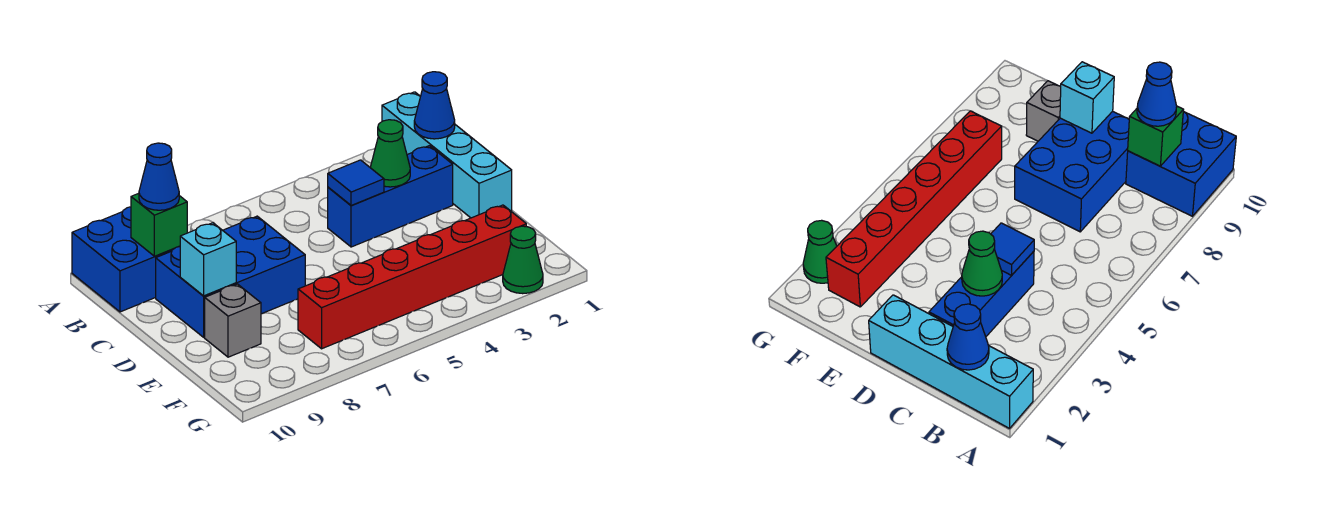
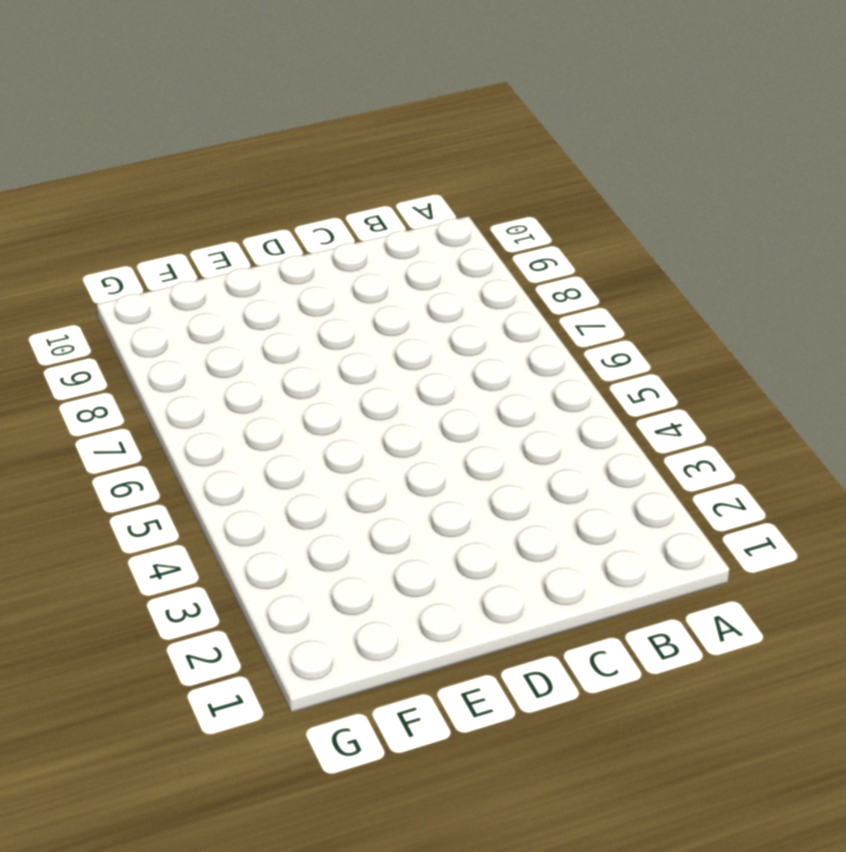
none -> cyan brick A1:D1 level 1
none -> blue brick A9:B10 level 1
none -> blue brick C2:C4 level 1

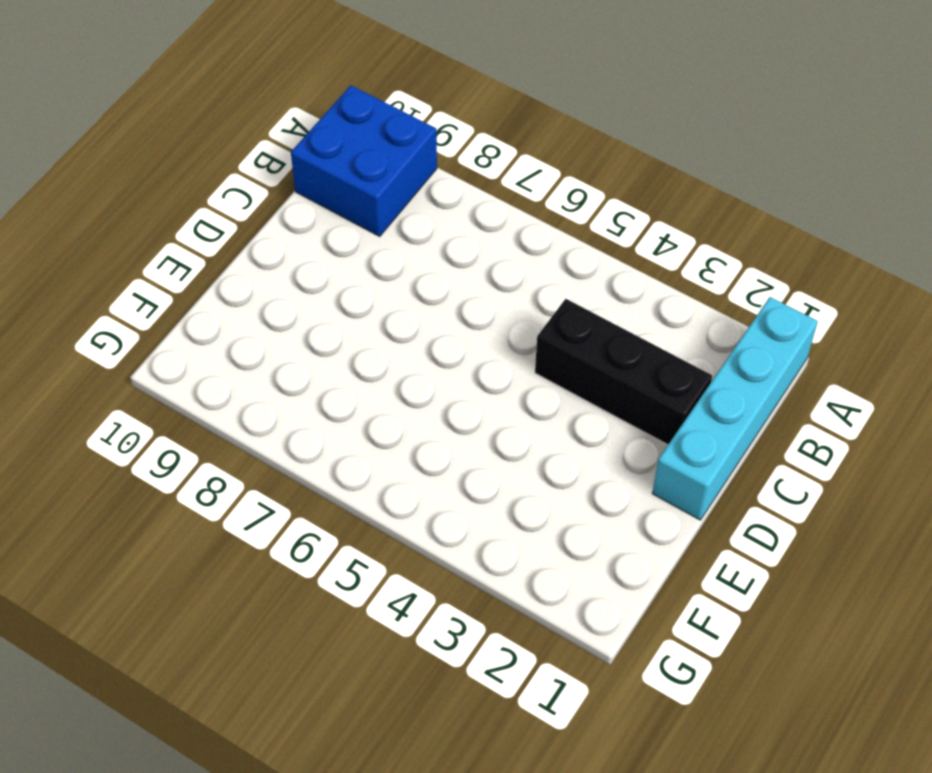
black brick C2:C4 level 1 -> blue brick C2:C4 level 1
none -> blue brick C7:D9 level 1
none -> grey brick E9 level 1
none -> red brick F2:F7 level 1

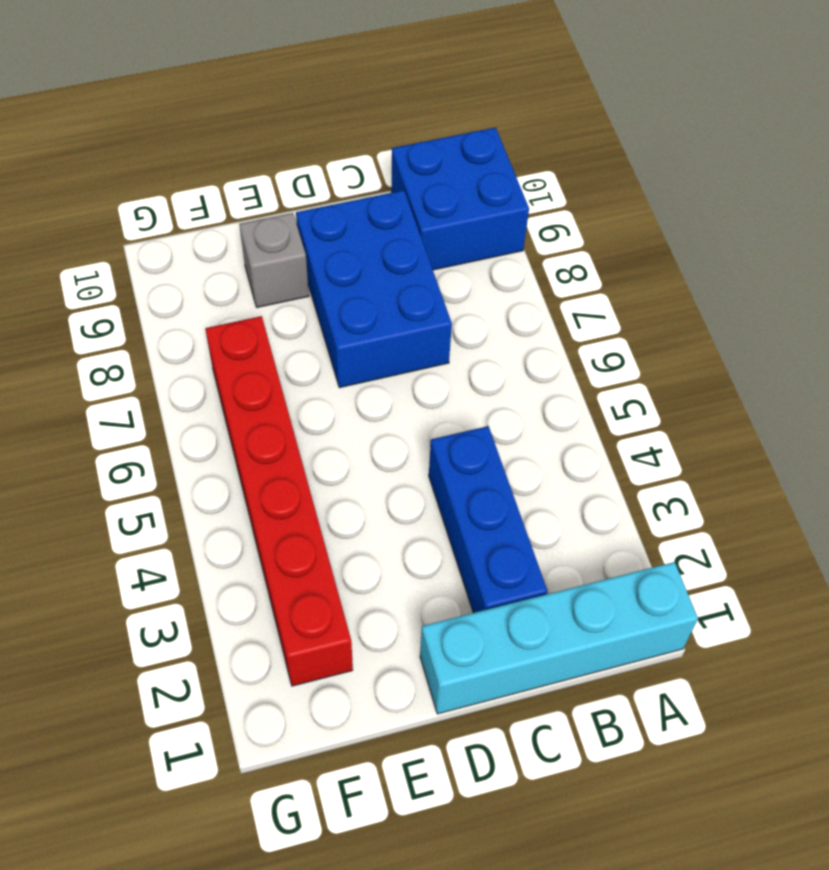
none -> green cone G2 level 1
none -> blue cone B1 level 2
none -> green brick B9 level 2

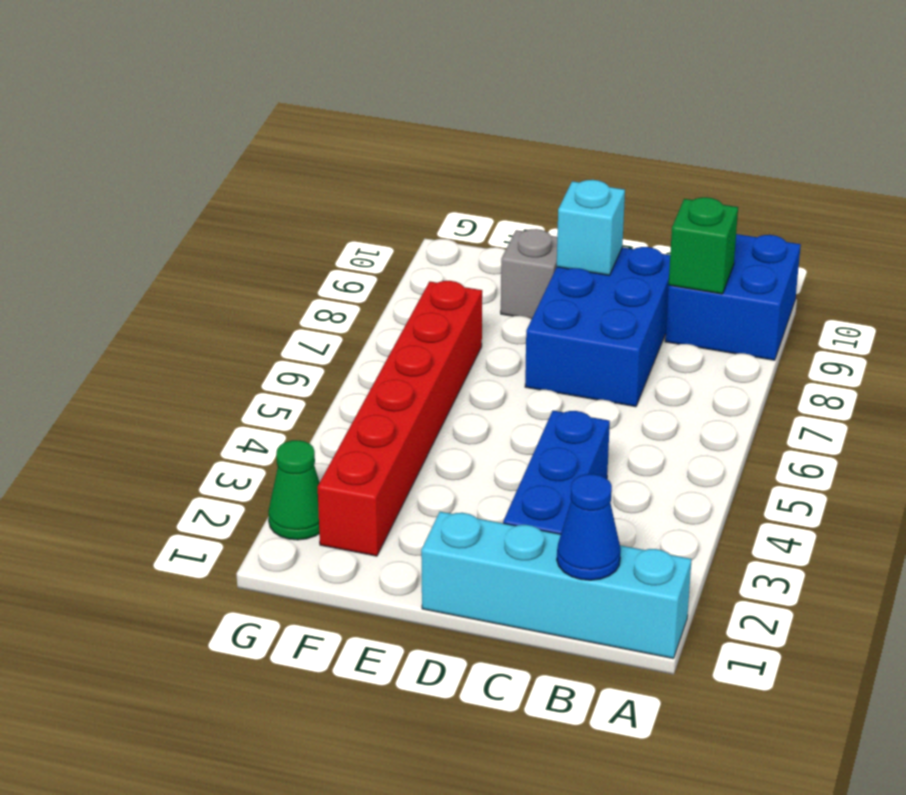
none -> green cone C3 level 2
none -> blue tile C4 level 2
none -> blue cone B9 level 3

